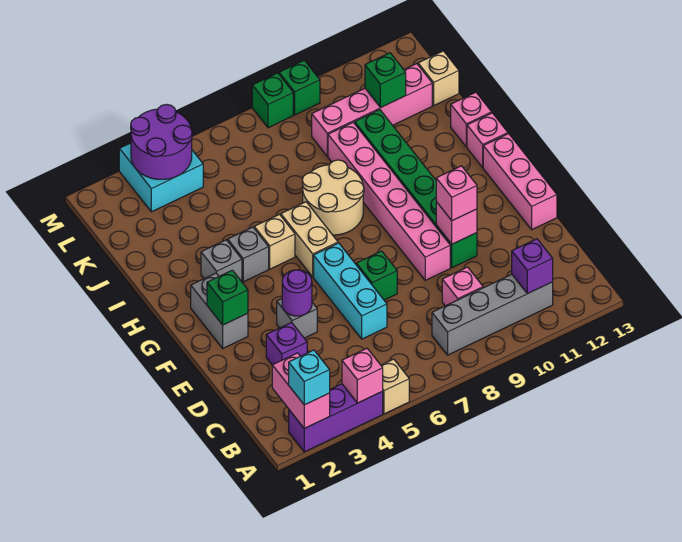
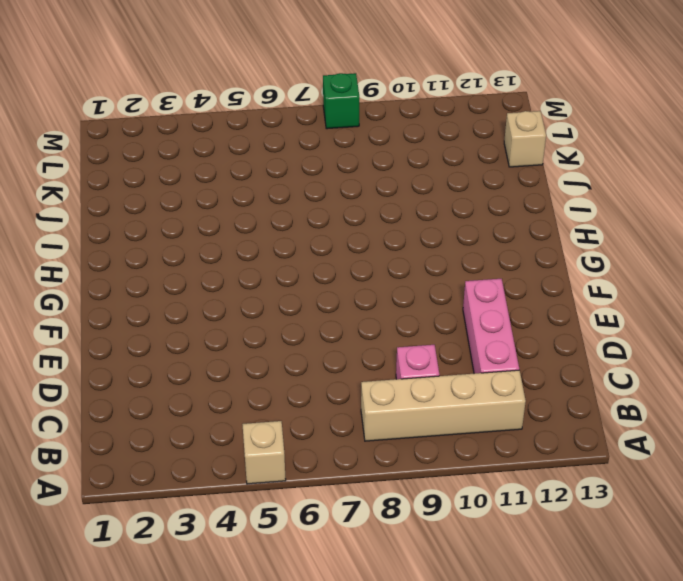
tan brick B8:B11 level 1 -> grey brick B8:B11 level 1
pink brick C11:E11 level 1 -> pink brick E13:G13 level 1
none -> purple brick A2:A4 level 1
none -> purple brick D3 level 1
none -> cyan brick D6:F6 level 1
none -> grey brick E4 level 1

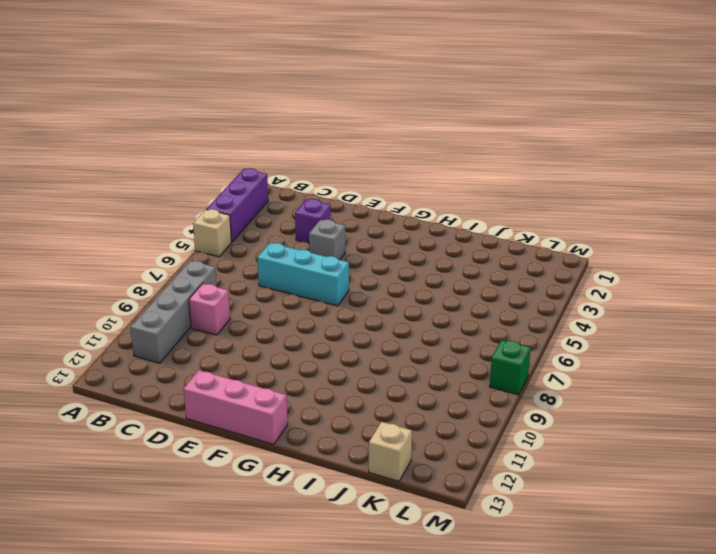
none -> green brick E7 level 1
none -> pink brick E9:J9 level 1
none -> green brick E10:J10 level 1
none -> grey brick F2:G2 level 1

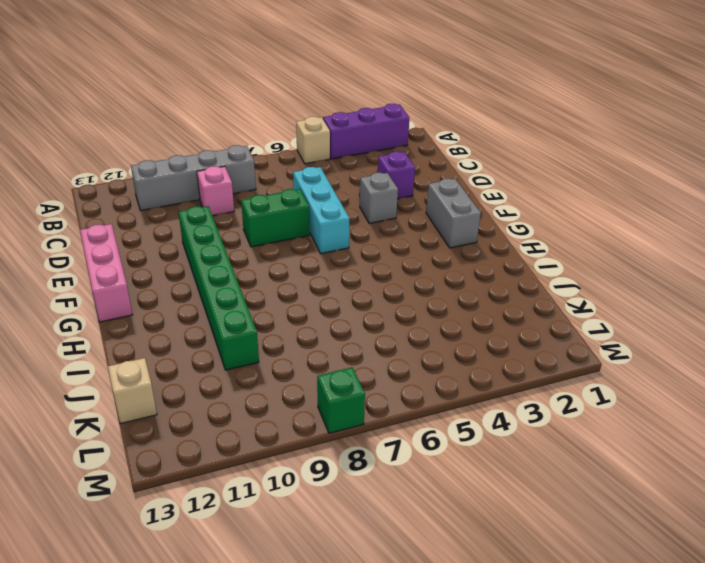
green brick E7:E8 level 1 -> green brick E7 level 1
none -> pink brick E9:J9 level 1
none -> tan brick G6:H6 level 1
none -> grey brick H3 level 1
none -> grey brick H4 level 1

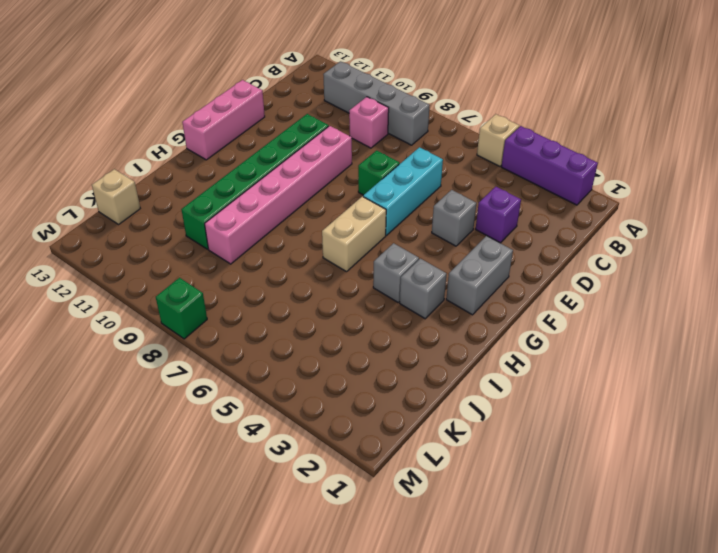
none -> tan brick H5 level 1
none -> tan round brick H7:I8 level 1
none -> pink brick H13 level 1
none -> pink brick I13 level 1

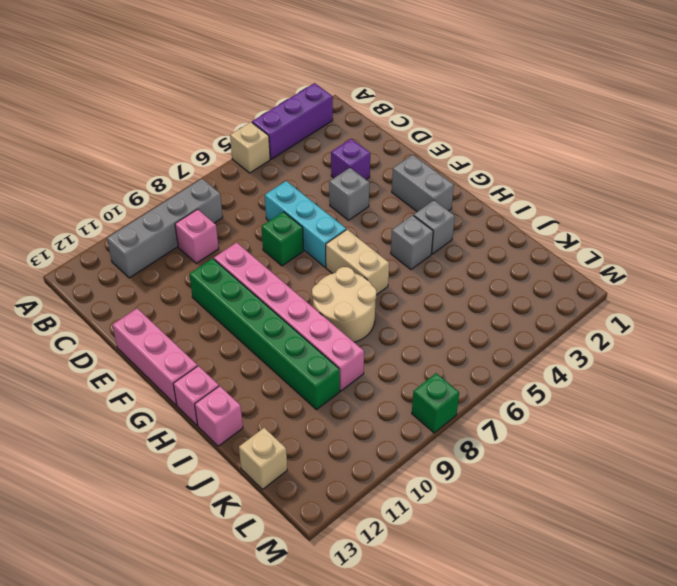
none -> tan brick H5 level 1
none -> pink brick K9:K12 level 1
none -> cyan brick L3:M4 level 1
none -> green brick M9 level 1

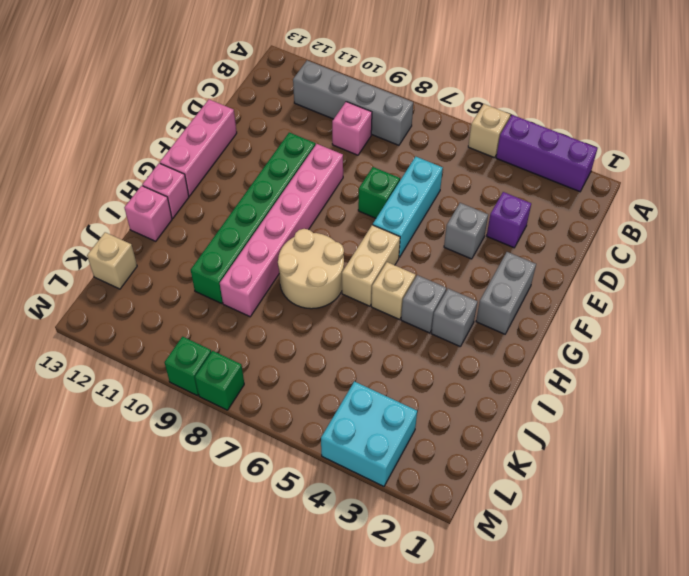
none -> pink brick K9:K12 level 1
none -> pink brick A2:B2 level 2
none -> pink brick A4 level 2
none -> purple brick B11 level 2

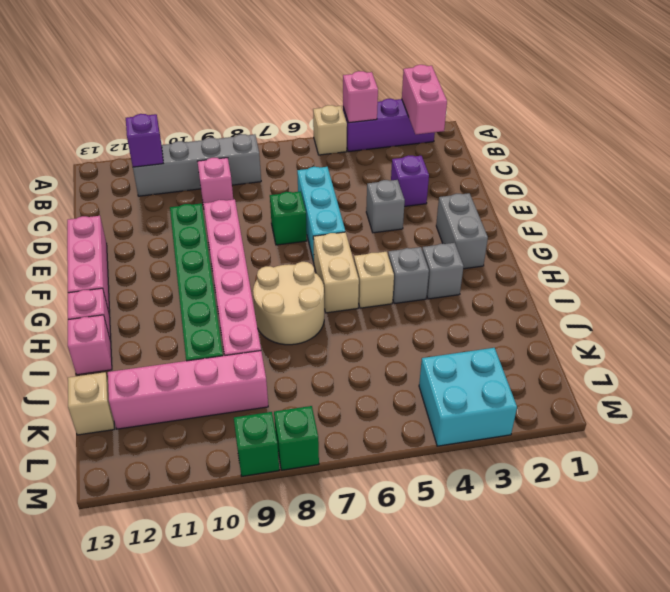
none -> purple round brick E4 level 2
none -> pink brick E10 level 2
none -> green brick F2 level 2
none -> green brick K11 level 2

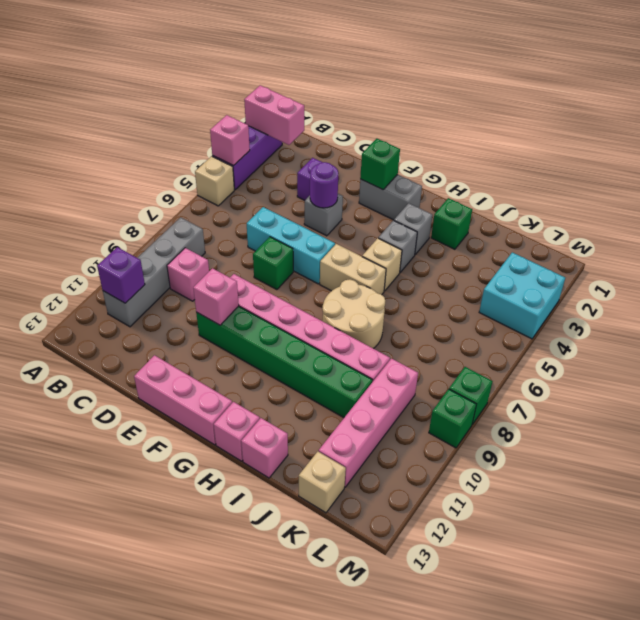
green brick I2 level 1 -> green brick K11 level 2
none -> purple round brick L3:M4 level 2
none -> cyan brick A2 level 3
none -> pink brick E10 level 3

